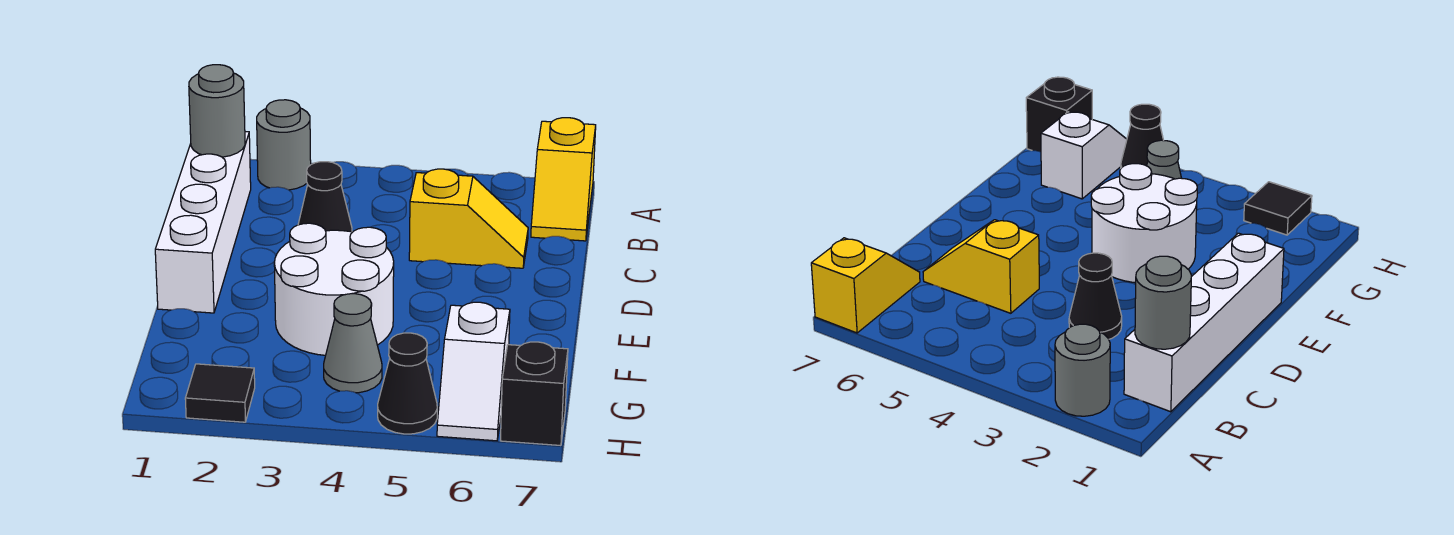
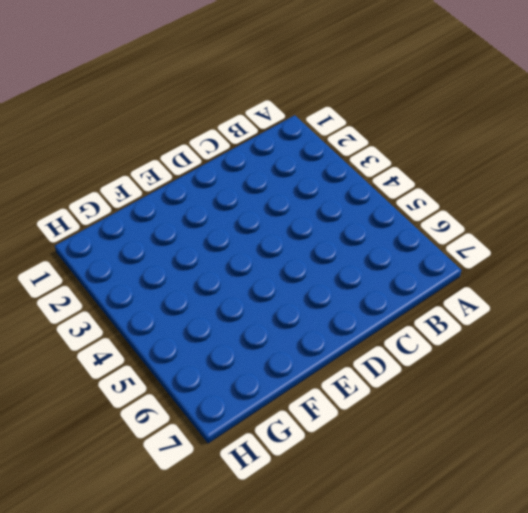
none -> grey round brick A2 level 1
none -> yellow slope A7:B7 level 1 top A
none -> white brick B1:E1 level 1

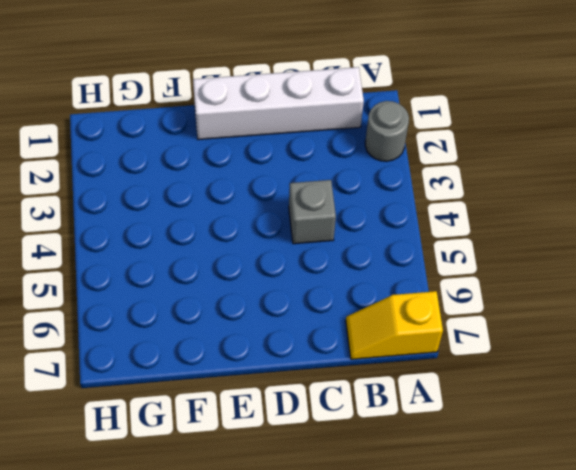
grey brick C4 level 1 -> none
none -> black cone C3 level 1
none -> yellow slope C5:C6 level 1 top 5
none -> white round brick E3:F4 level 1

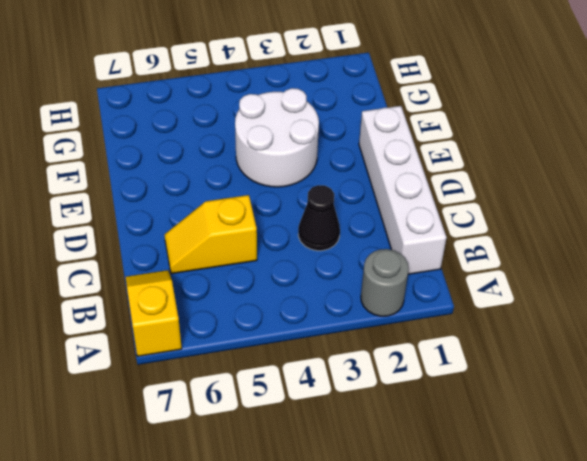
none -> grey cone G4 level 1
none -> white slope G6:H6 level 1 top G
none -> black tile H2 level 1

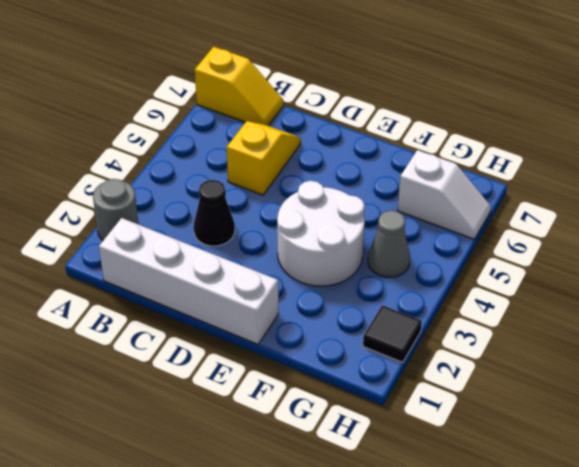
none -> black cone H5 level 1
none -> black brick H7 level 1
none -> grey round brick B1 level 2

